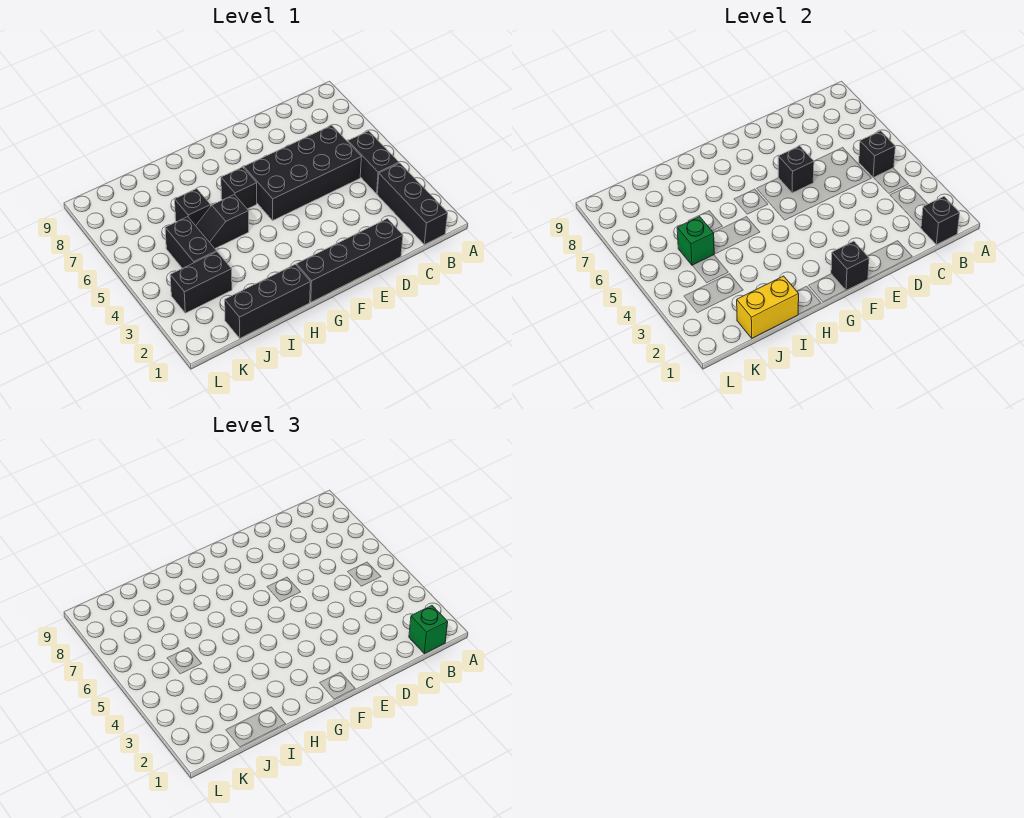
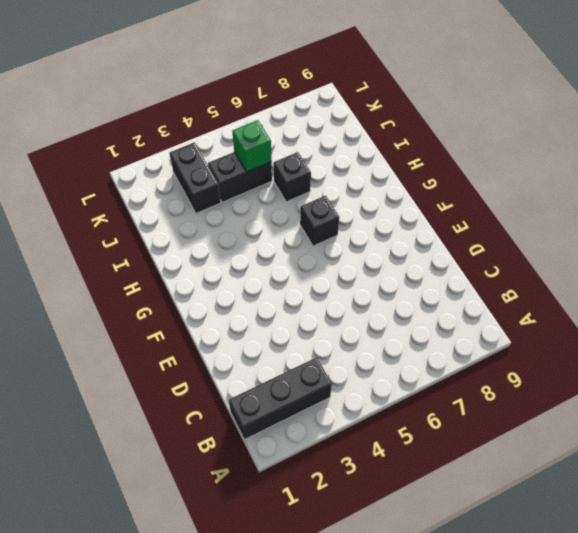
none -> black brick B4:B5 level 1
none -> black brick C5:F6 level 1
none -> black brick D1:G1 level 1

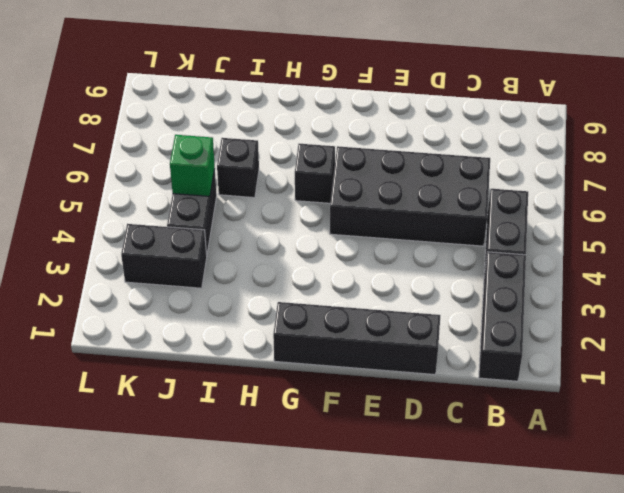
none -> black brick H1:J1 level 1
none -> black slope H5:I5 level 1 top H
none -> black brick B1 level 2

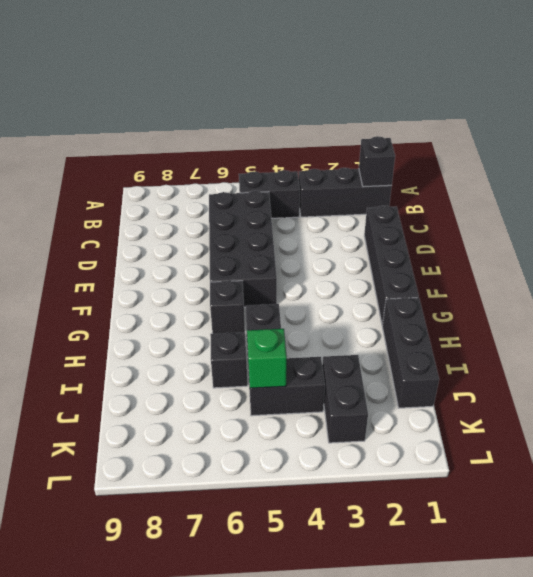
none -> black brick B5 level 2
none -> black brick E6 level 2
none -> black brick F1 level 2

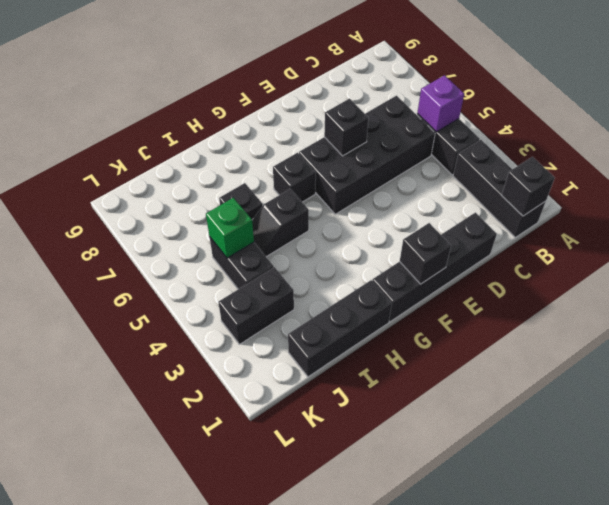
purple brick B5 level 2 -> black brick B5 level 2
none -> yellow brick I1:J1 level 2
none -> green brick B1 level 3

